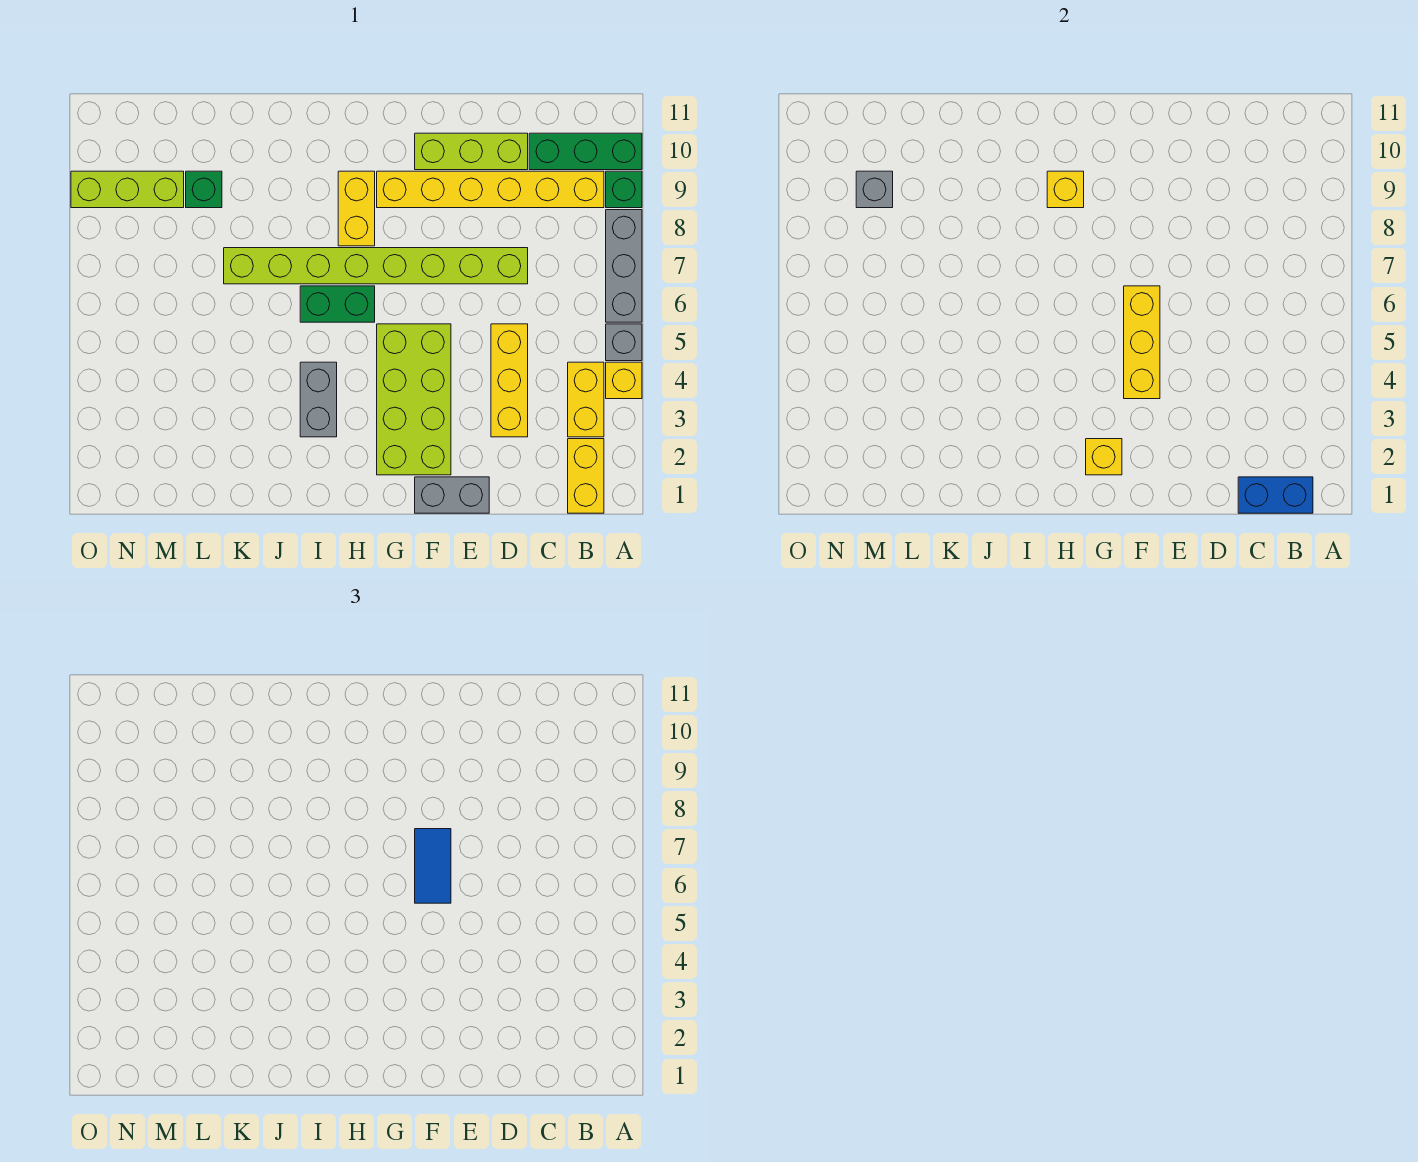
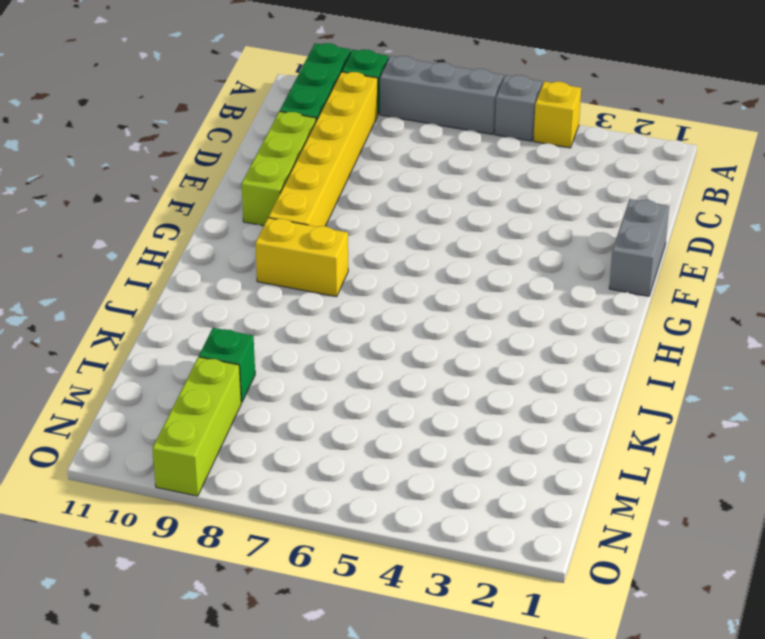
none -> yellow brick B1:B2 level 1
none -> yellow brick B3:B4 level 1
none -> yellow brick D3:D5 level 1

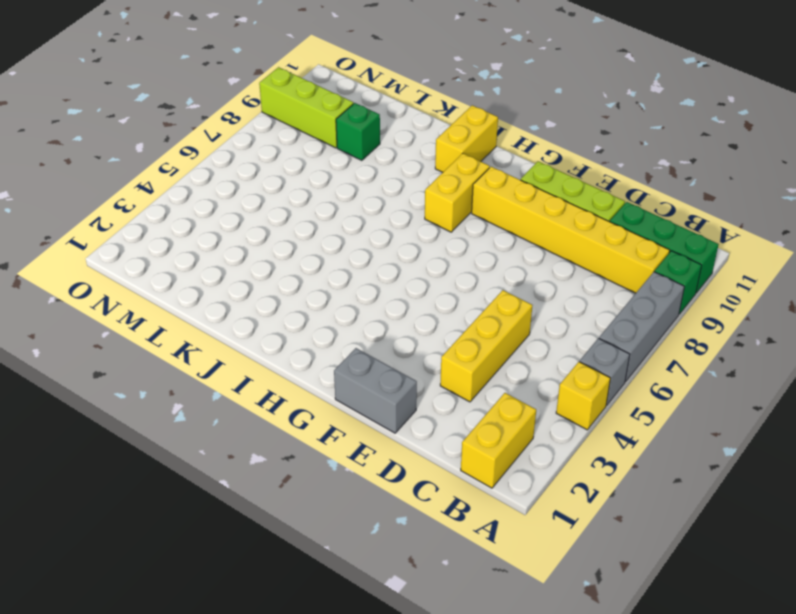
yellow brick I10:I11 level 1 -> yellow brick B3:B4 level 1
none -> lime brick D7:K7 level 1
none -> lime brick F2:G5 level 1
none -> green brick H6:I6 level 1

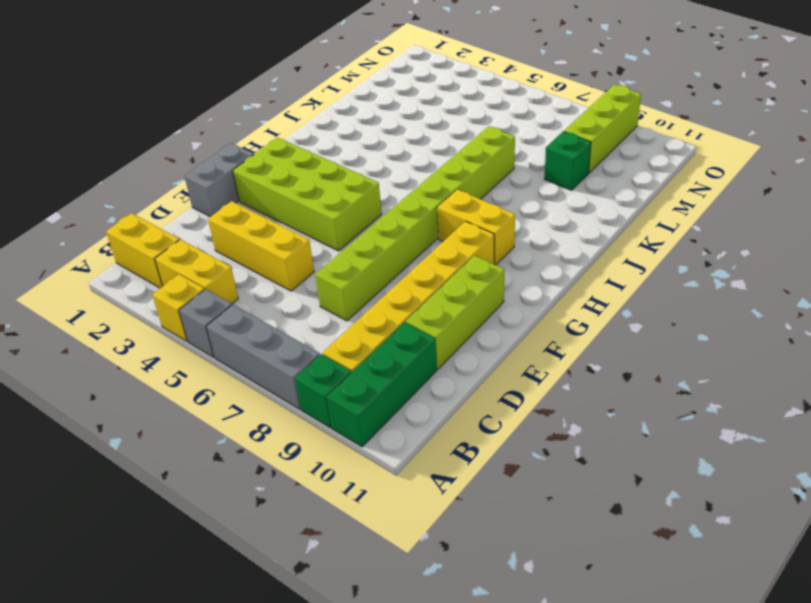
none -> green brick H6:I6 level 1
none -> grey brick I3:I4 level 1
none -> blue brick B1:C1 level 2

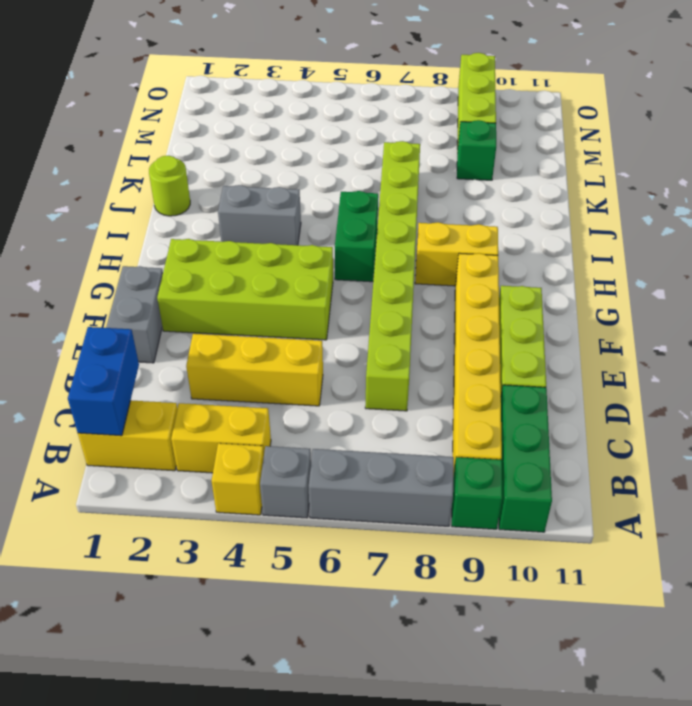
lime round brick J1 level 1 -> none
none -> yellow brick F4:F6 level 2
none -> yellow brick G2 level 2
none -> yellow brick H9 level 2

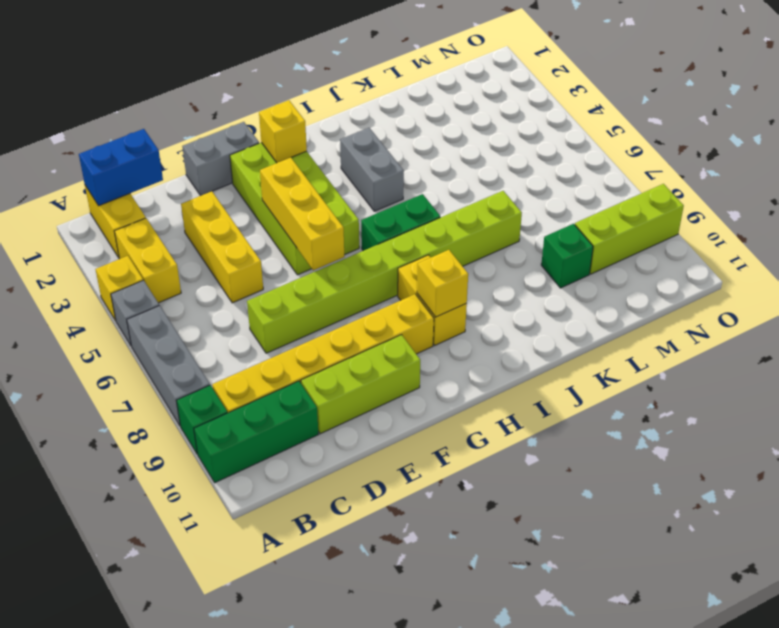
none -> grey brick M9 level 2
none -> blue tile F6:F7 level 3

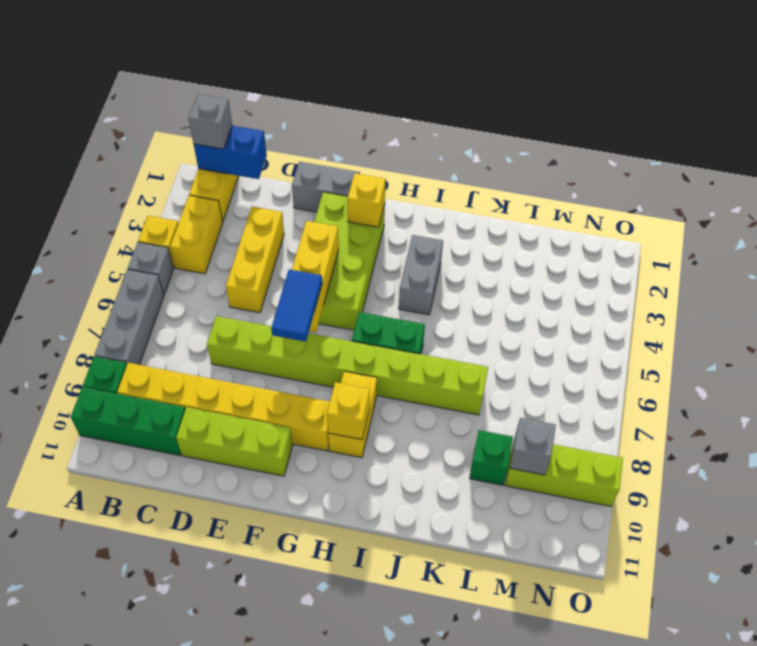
grey brick B1 level 3 -> none

